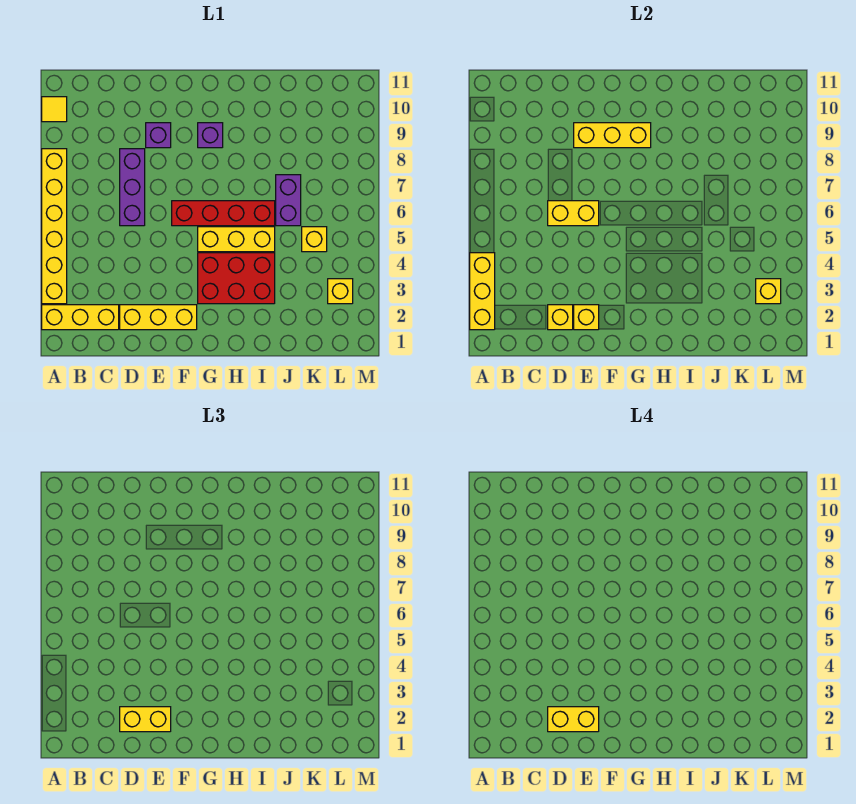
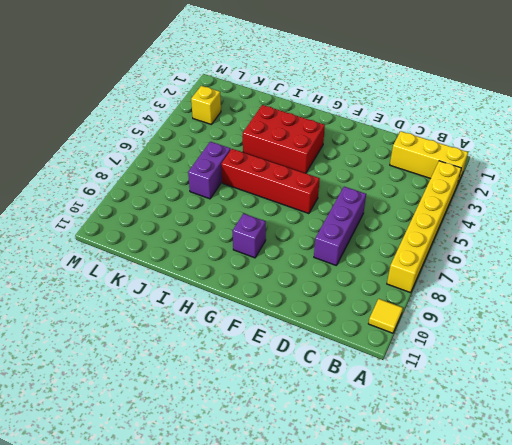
none -> yellow brick D2:F2 level 1
none -> purple brick E9 level 1
none -> yellow brick G5:I5 level 1

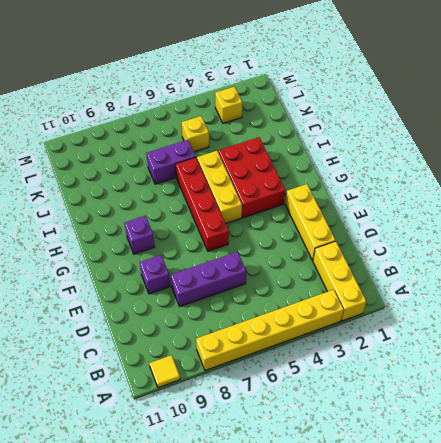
none -> yellow brick A2:A4 level 2
none -> yellow brick D2 level 2
none -> yellow brick D6:E6 level 2

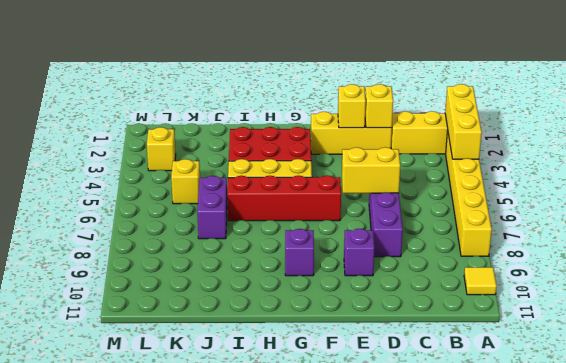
none -> yellow brick E9:G9 level 2
none -> yellow brick L3 level 2
none -> yellow brick D2:E2 level 3

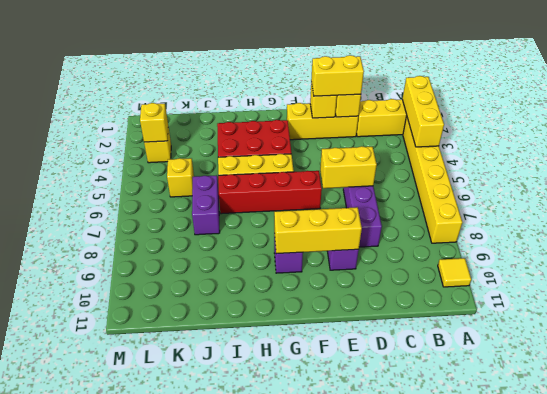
none -> yellow brick D2:E2 level 4

